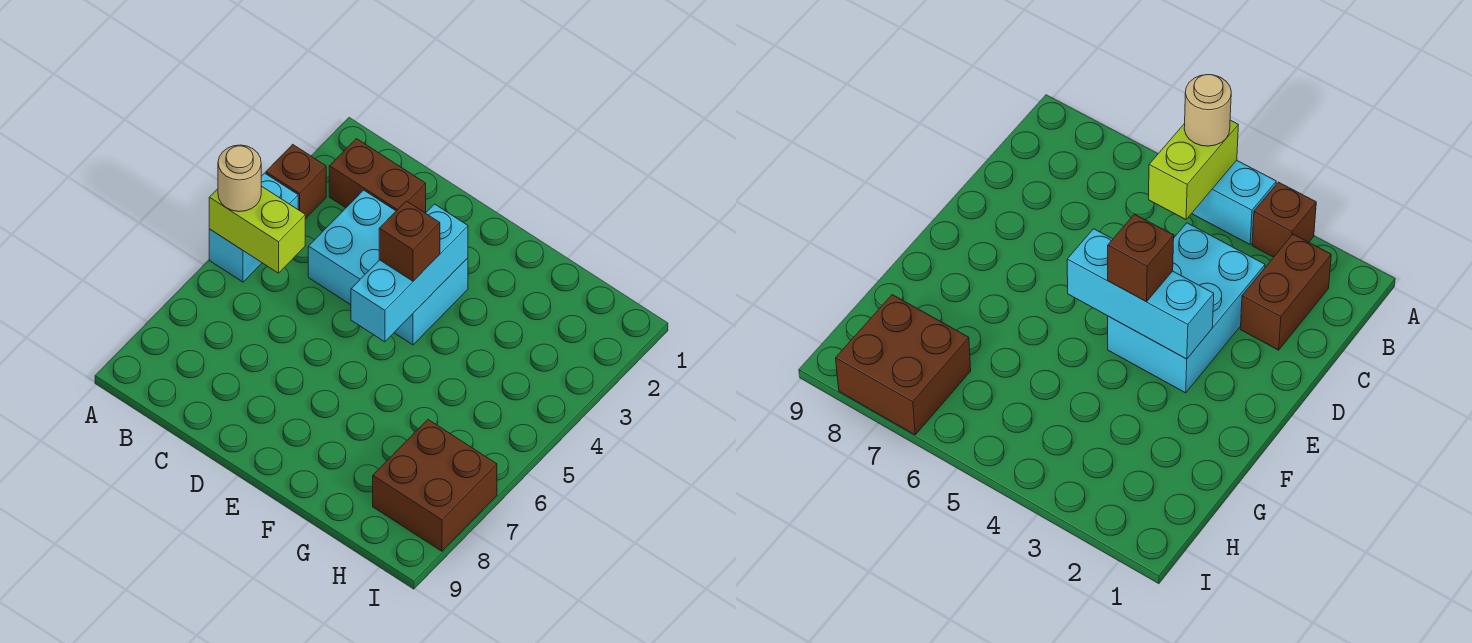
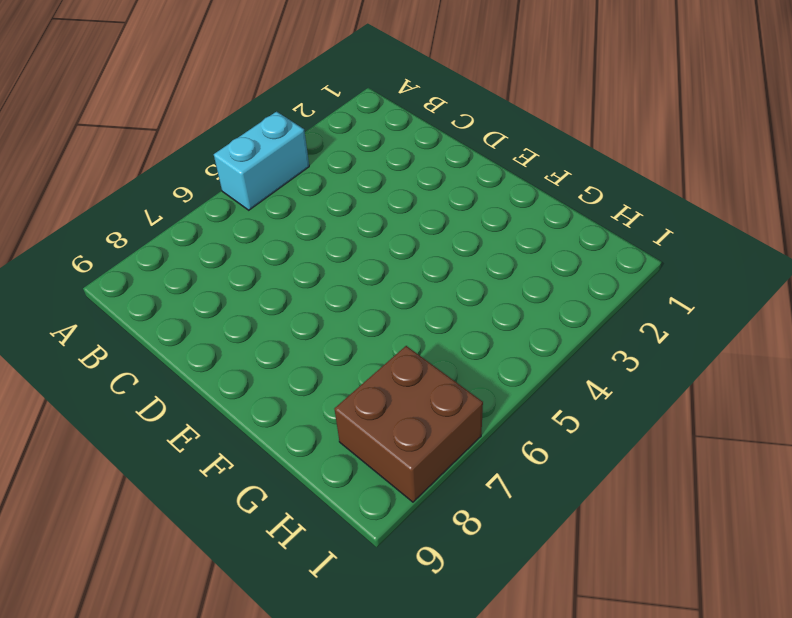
none -> brown brick A3 level 1
none -> brown brick B2:C2 level 1

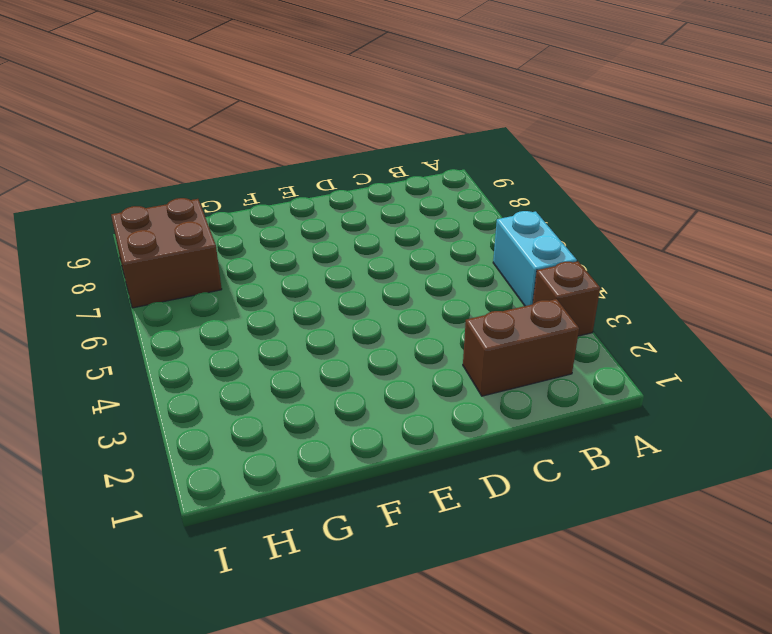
none -> cyan brick C3:E4 level 1
none -> lime brick A5:B5 level 2

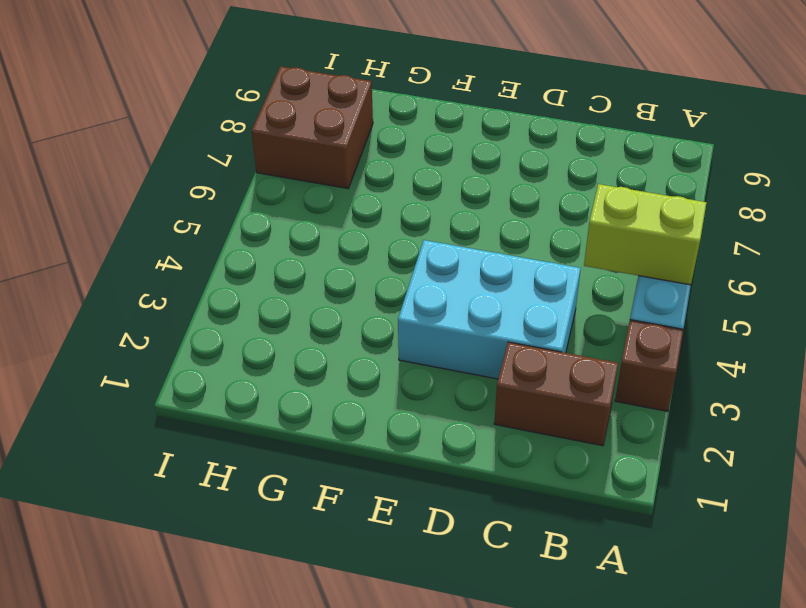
none -> cyan brick E3:E5 level 2
none -> tan round brick A5 level 3

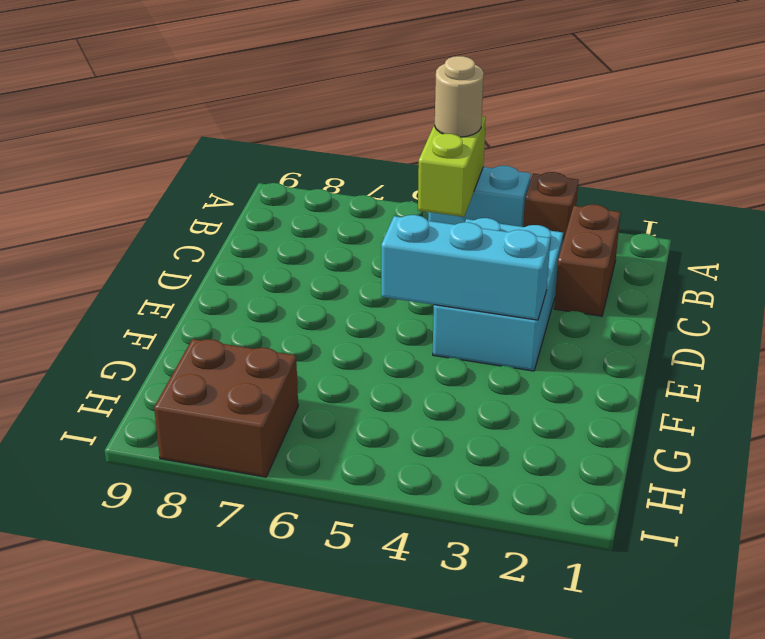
none -> brown brick E4 level 3

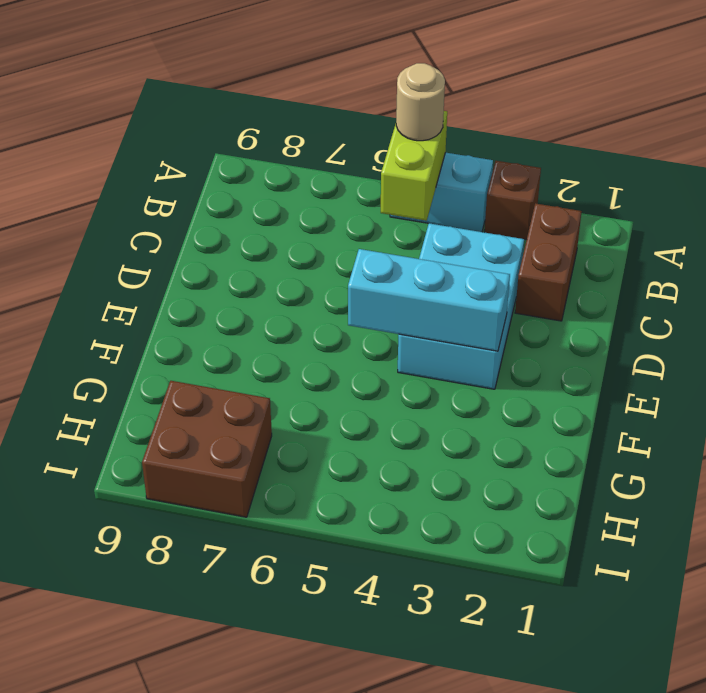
none -> brown brick E4 level 3

